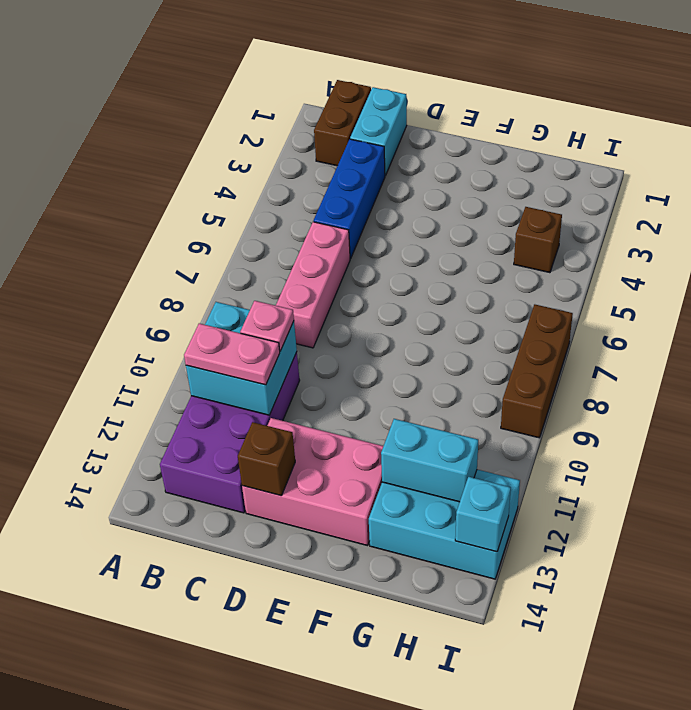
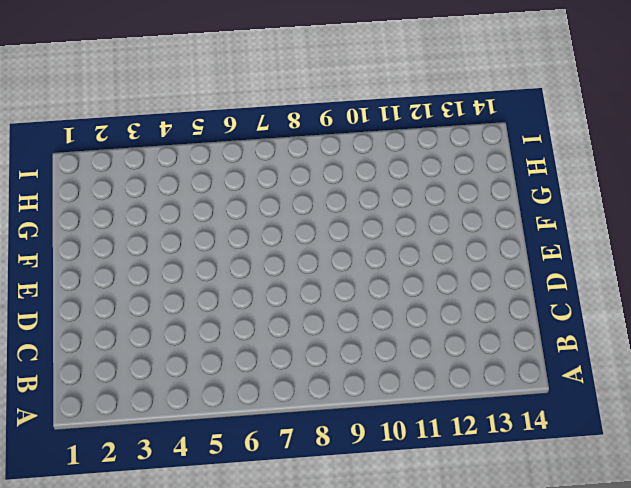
none -> brown brick B1:B2 level 1
none -> purple brick B10:C13 level 1
none -> cyan brick C1:C2 level 1

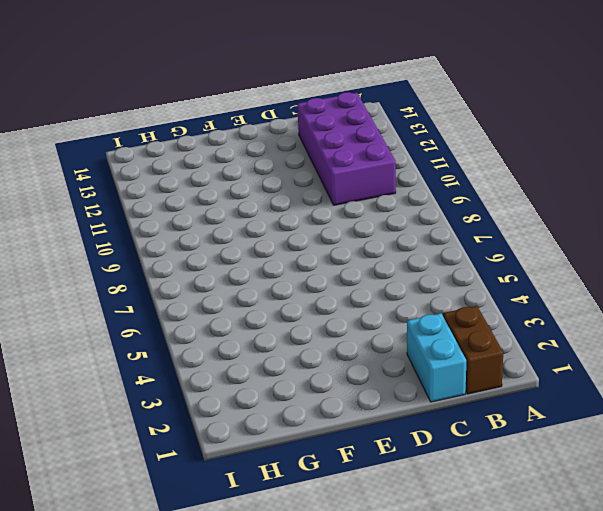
none -> blue brick C3:C5 level 1
none -> pink brick C6:C8 level 1
none -> pink brick D12:F13 level 1

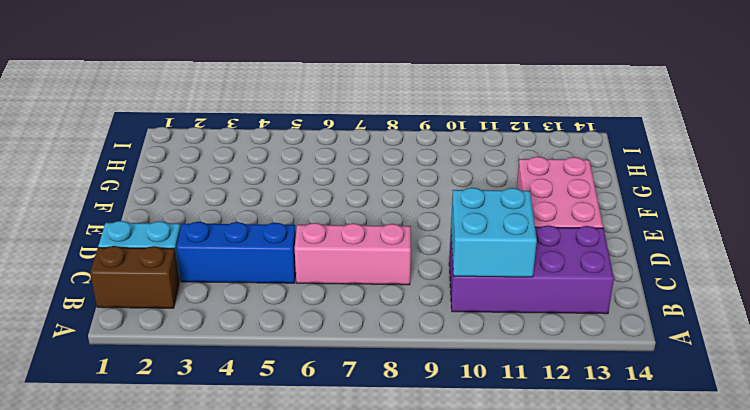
none -> cyan brick G12:I13 level 1
none -> brown brick H4 level 1
none -> brown brick I7:I9 level 1

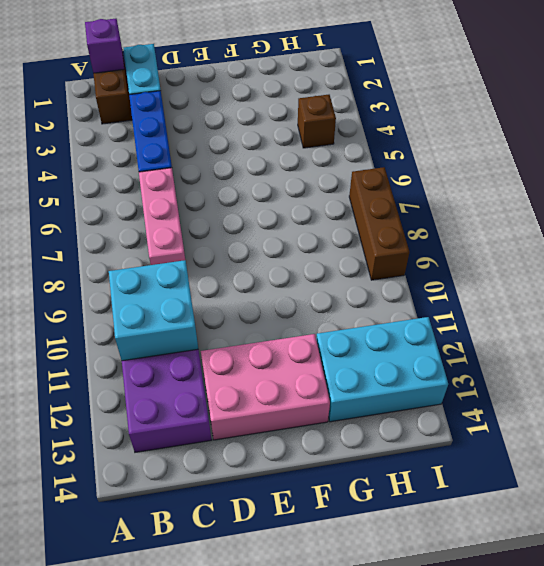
purple brick B1 level 2 -> none
none -> brown brick D13 level 2
none -> cyan brick G12:H12 level 2
none -> cyan brick I13 level 2

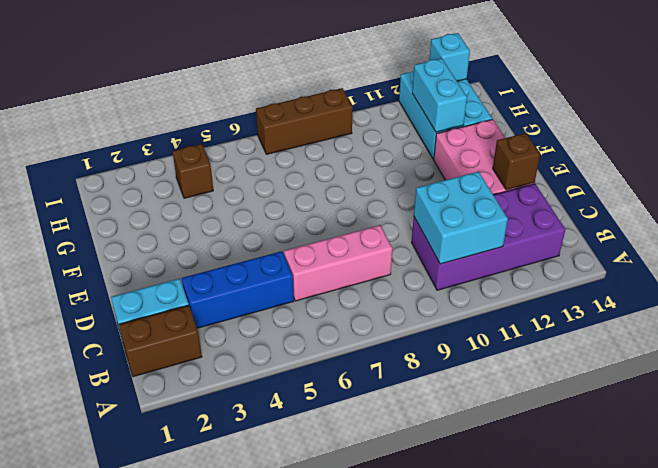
none -> pink plate B11:C11 level 3
none -> pink plate C10 level 3

